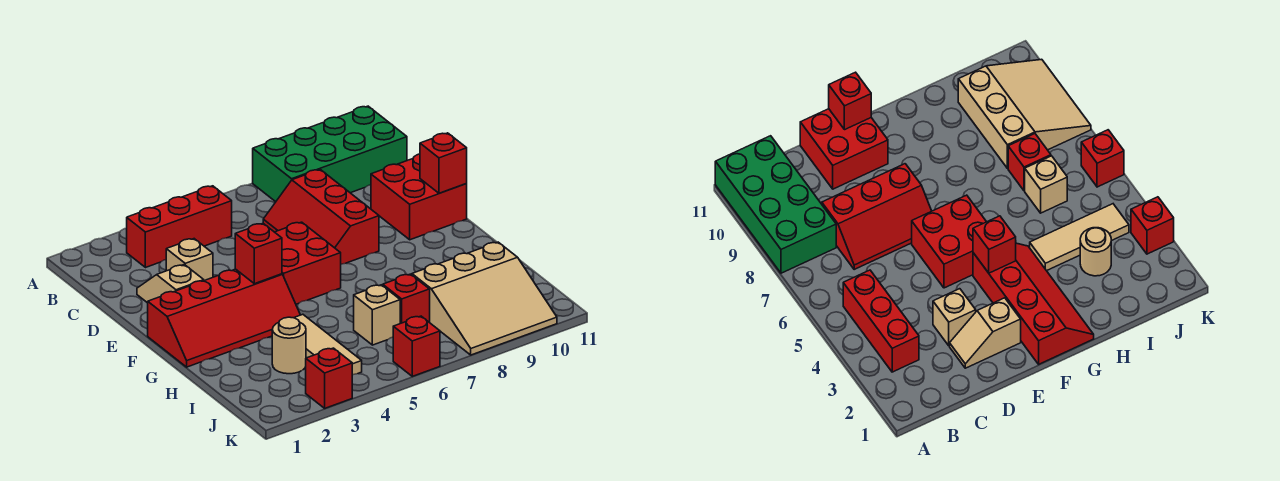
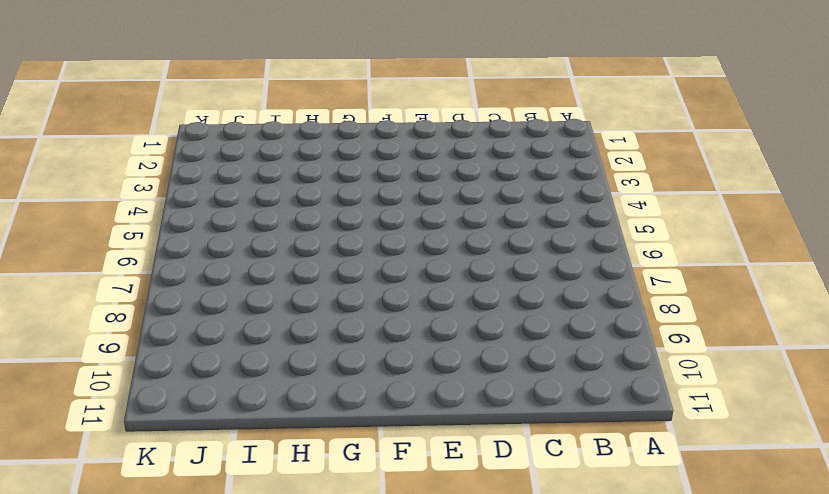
none -> green brick A8:B11 level 1
none -> red brick B3:B5 level 1
none -> red slope C7:E8 level 1 top 8

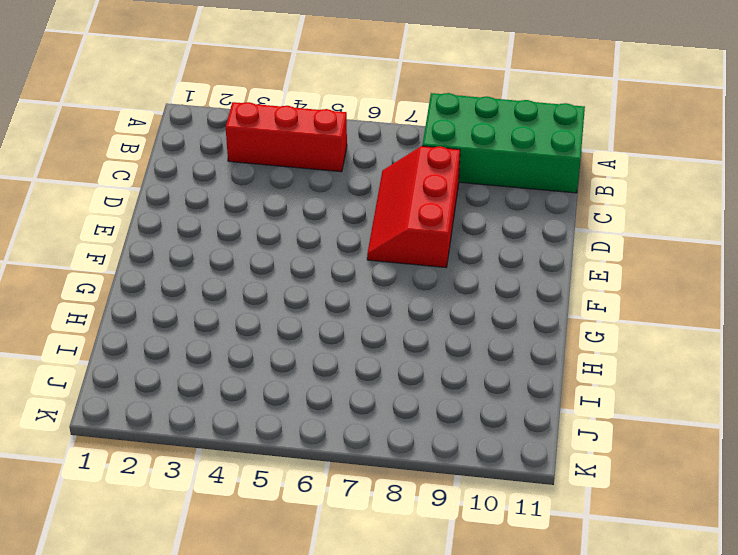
none -> tan slope D2:E2 level 1 top E
none -> tan brick D3 level 1
none -> red brick D10:E11 level 1

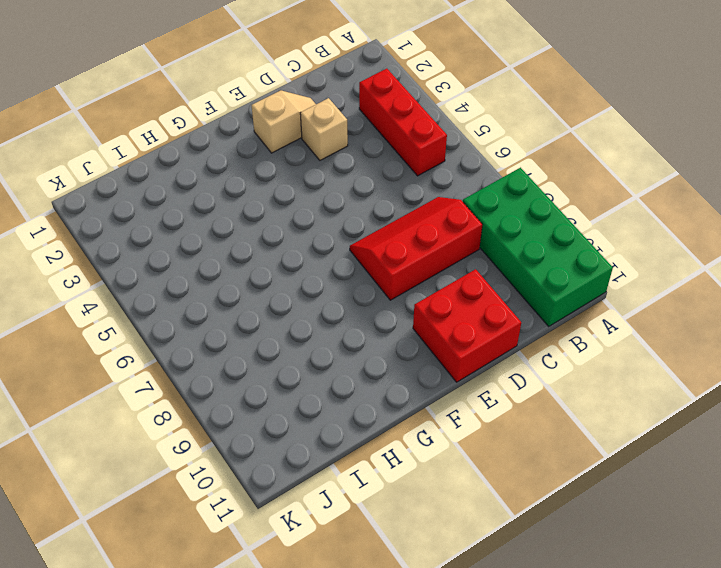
none -> red brick E5:F6 level 1
none -> red slope F1:G4 level 1 top F
none -> tan tile H4:J4 level 1

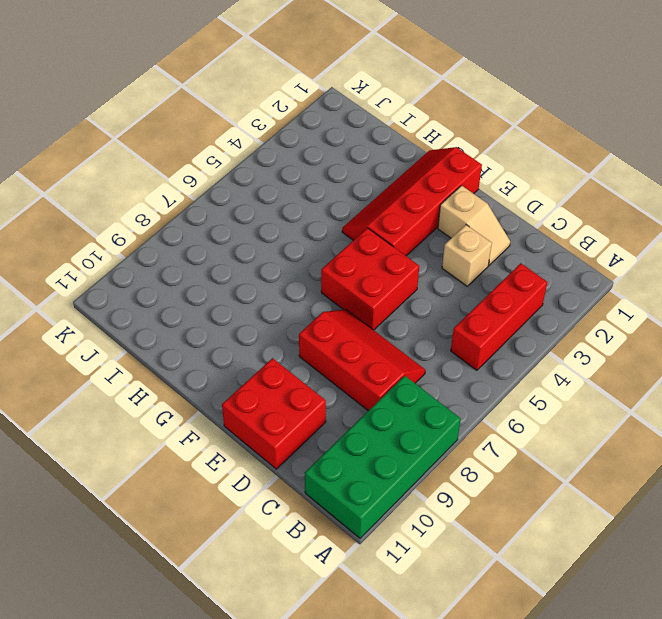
none -> tan tile H4:J4 level 1
none -> tan round brick I3 level 1
none -> tan brick I6 level 1

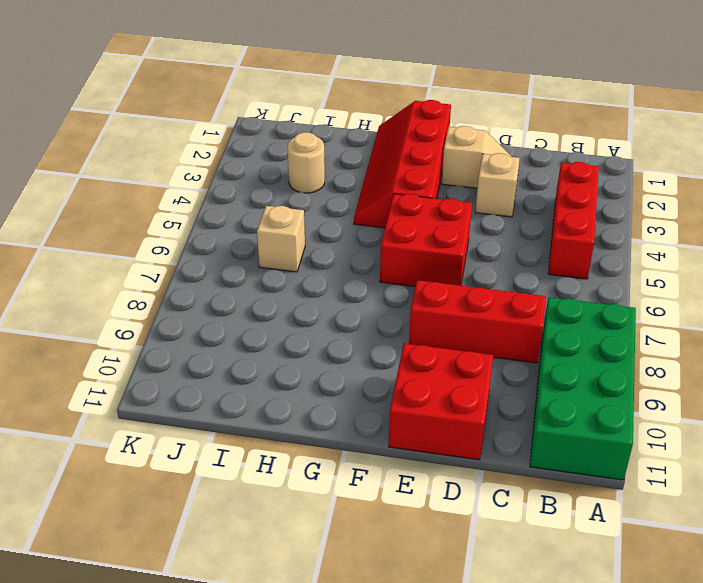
none -> tan tile H4:J4 level 1
none -> red brick I7 level 1
none -> tan slope I8:K10 level 1 top I

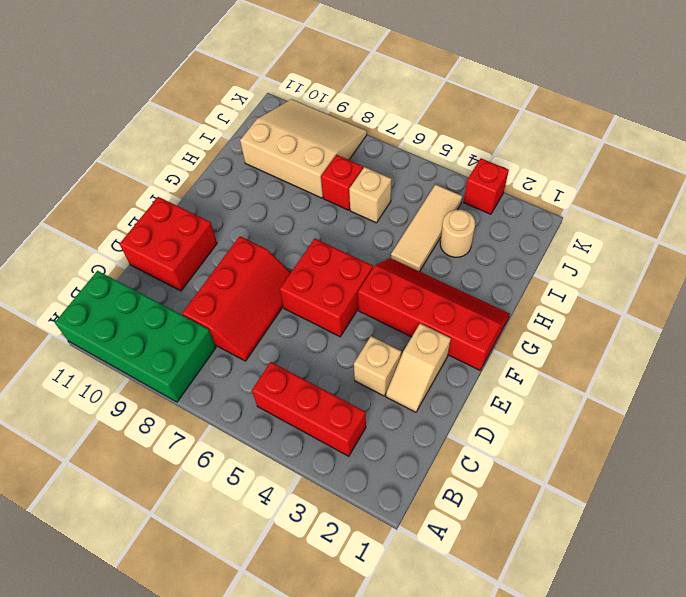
none -> red brick K6 level 1
none -> red brick E11 level 2
none -> red brick F4 level 2

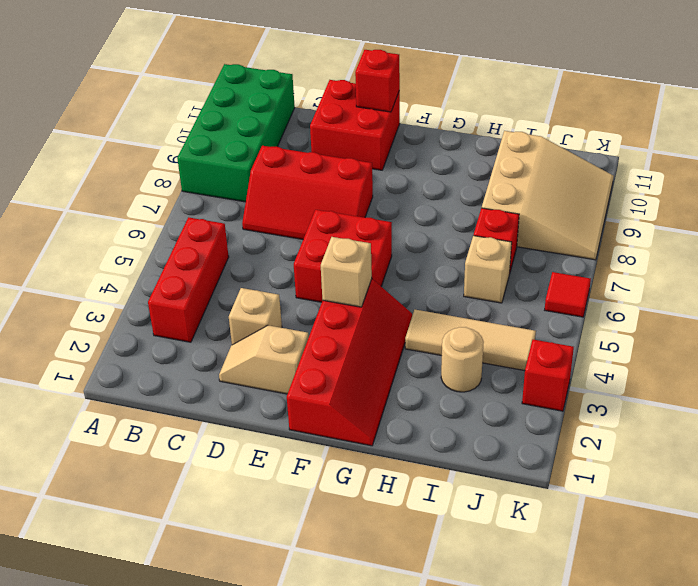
tan brick F4 level 2 -> red brick F4 level 2
red tile K6 level 1 -> red brick K6 level 1

